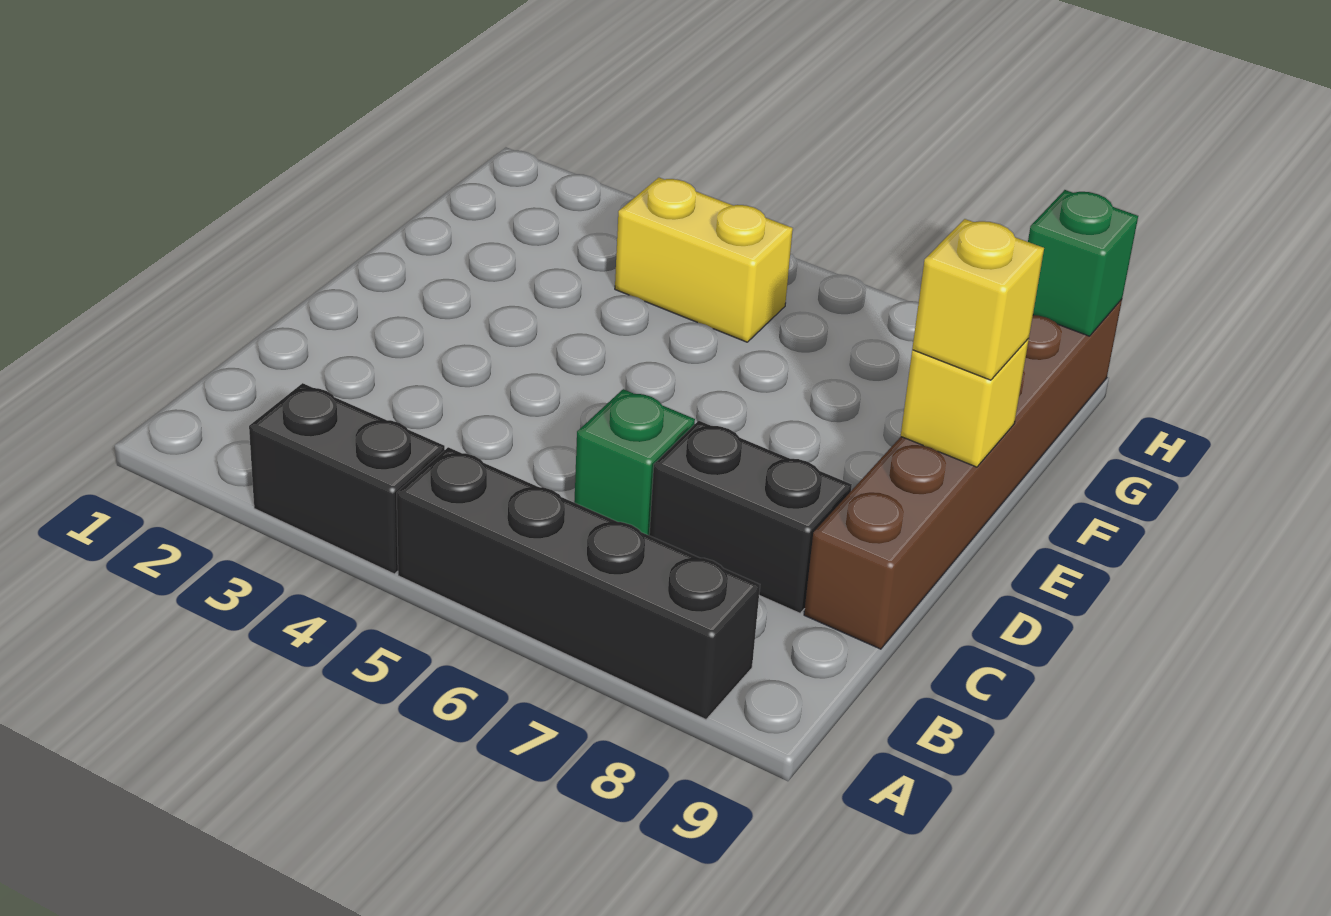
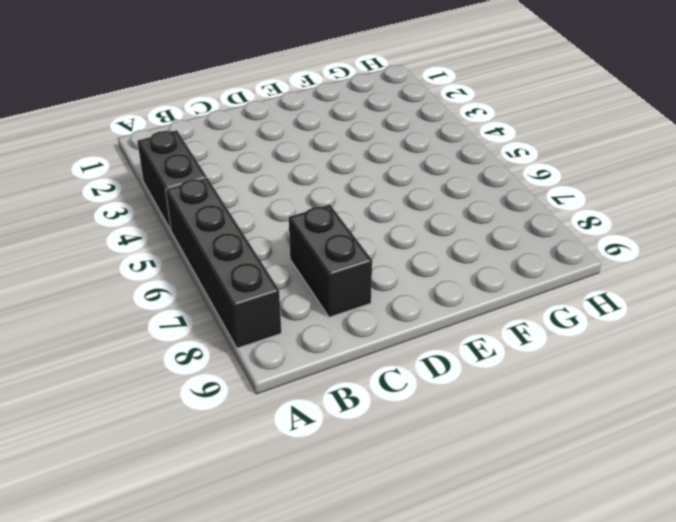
none -> green brick C6 level 1
none -> brown brick C9:H9 level 1

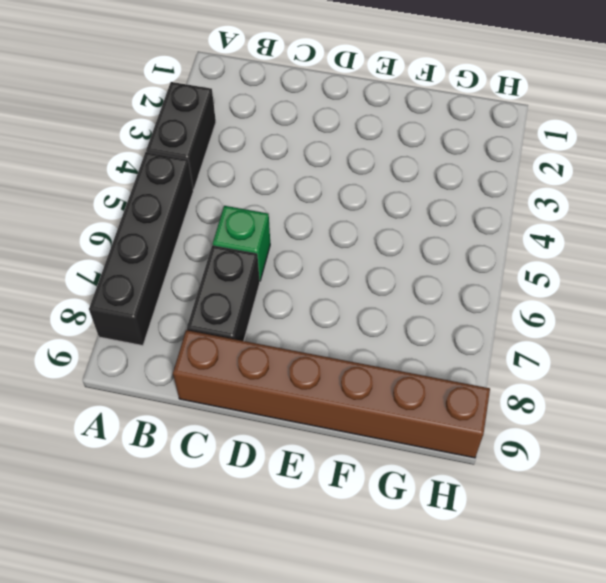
none -> yellow brick G4:G5 level 1
none -> yellow brick E9 level 2

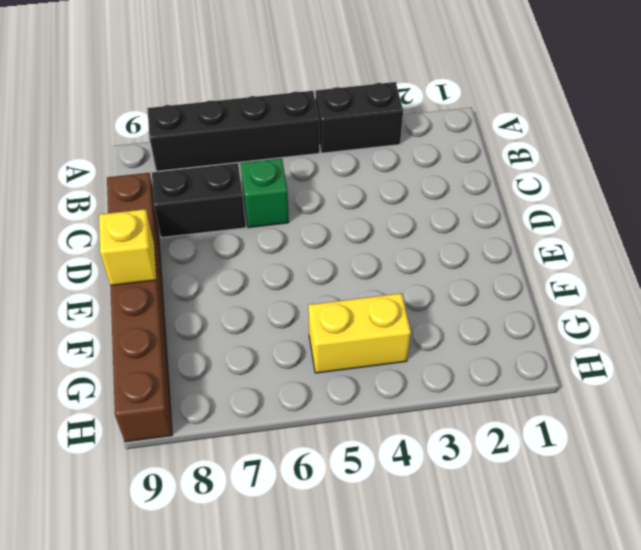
none -> green brick H9 level 2
none -> yellow brick E9 level 3

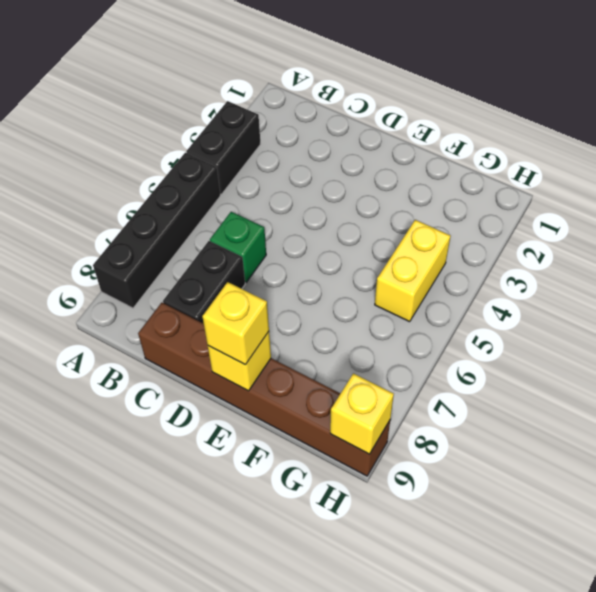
yellow brick H9 level 2 -> green brick H9 level 2

